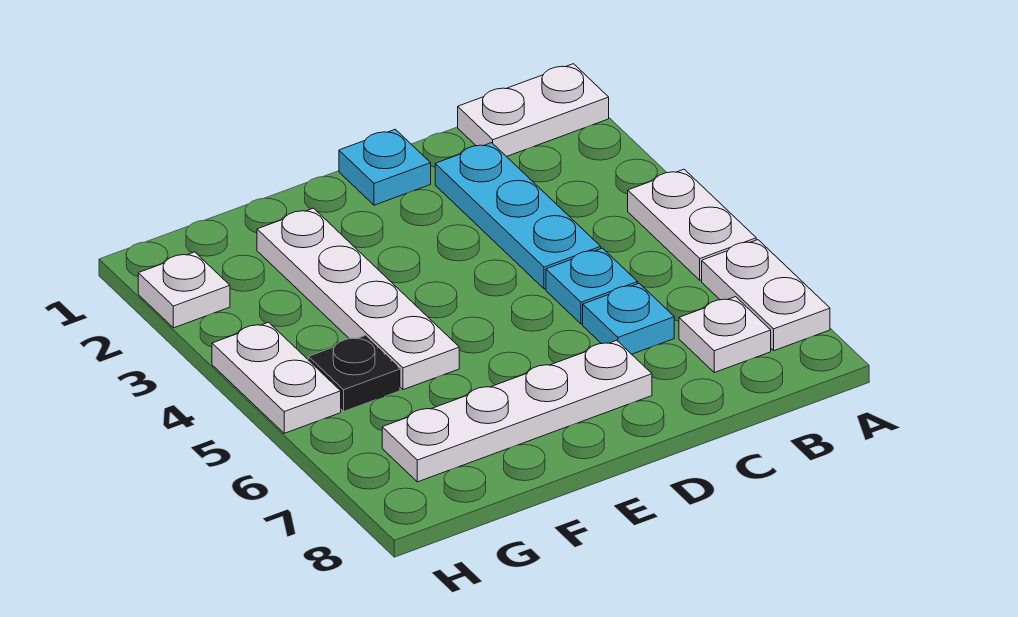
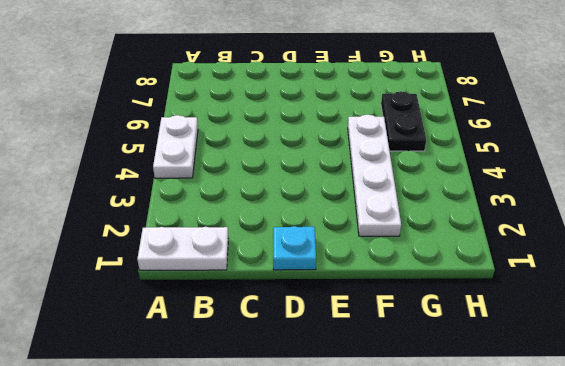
black plate G5:G6 level 1 -> black plate G5 level 1
none -> white plate A6:A7 level 1
none -> white plate B7 level 1
none -> cyan plate C2:C4 level 1

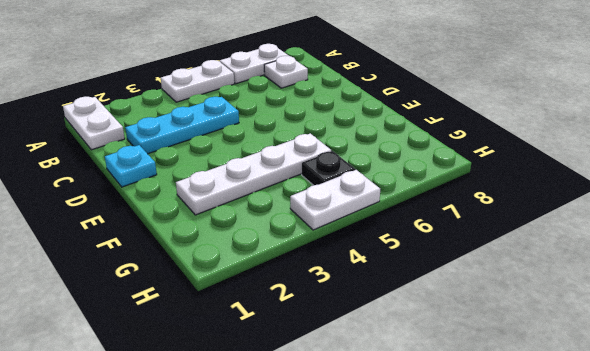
none -> cyan plate C5 level 1
none -> cyan plate C6 level 1
none -> white plate D7:G7 level 1

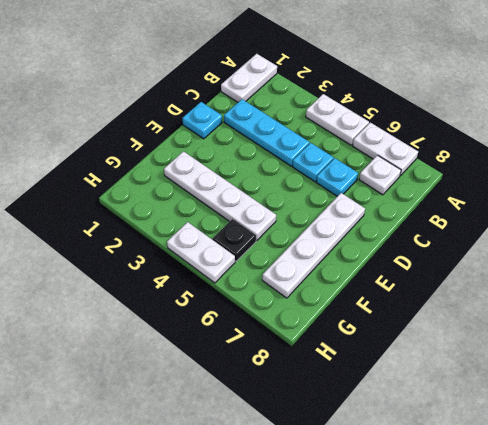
none -> white plate H2 level 1

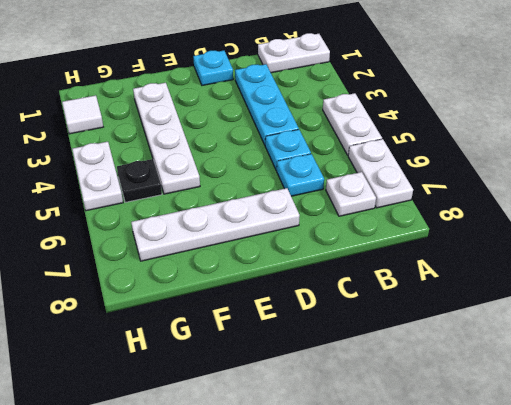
white tile H2 level 1 -> white plate H2 level 1

